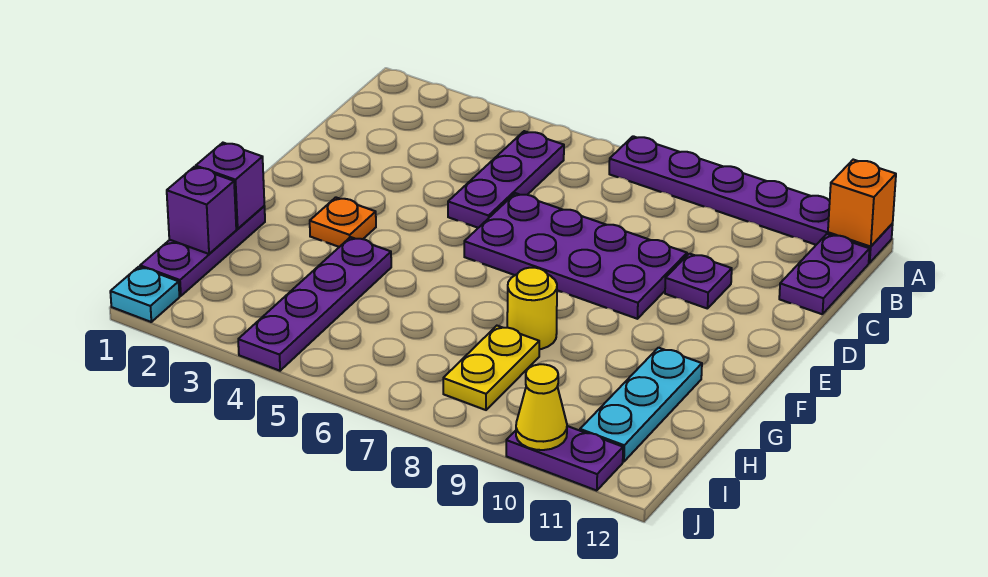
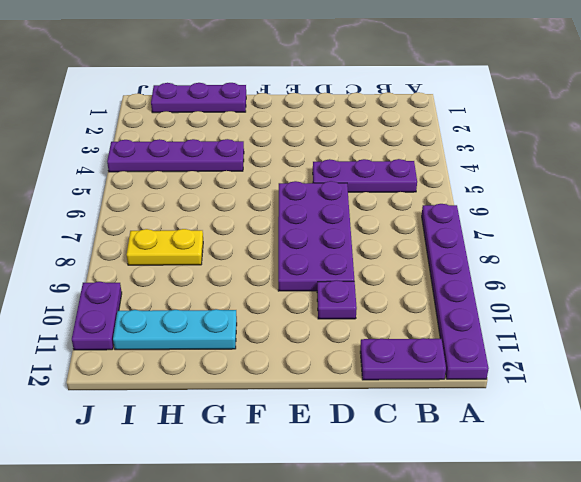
none -> orange plate F3 level 1
none -> yellow round brick G8 level 1
none -> cyan plate J1 level 1

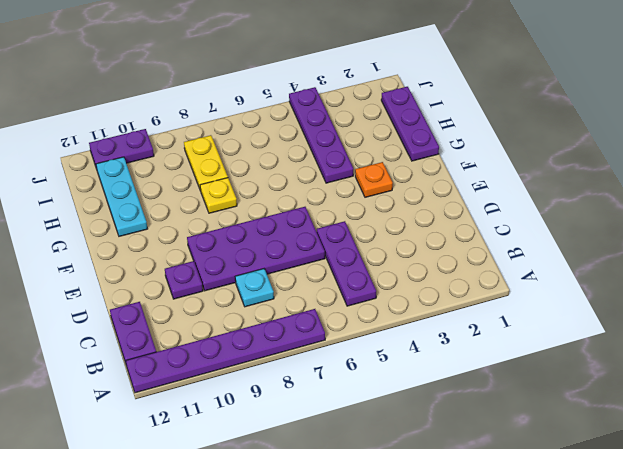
cyan plate C8 level 1 -> cyan plate J1 level 1
yellow plate G8 level 1 -> yellow round brick G8 level 1
none -> orange brick A12 level 2
none -> purple brick G1 level 2
none -> purple brick H1 level 2

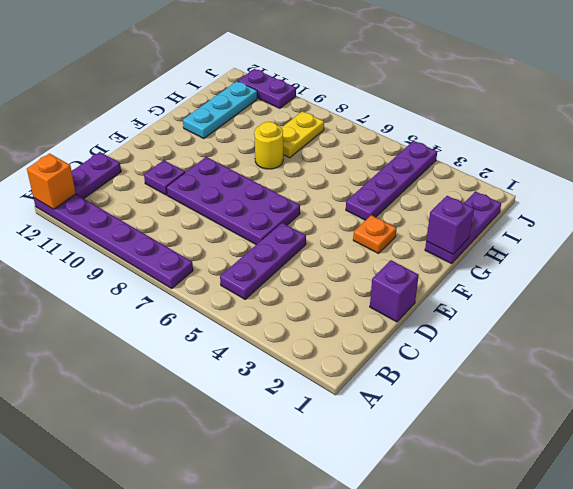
purple brick D1 level 1 -> purple brick H1 level 2
none -> cyan plate J1 level 1
none -> yellow cone J10 level 2

